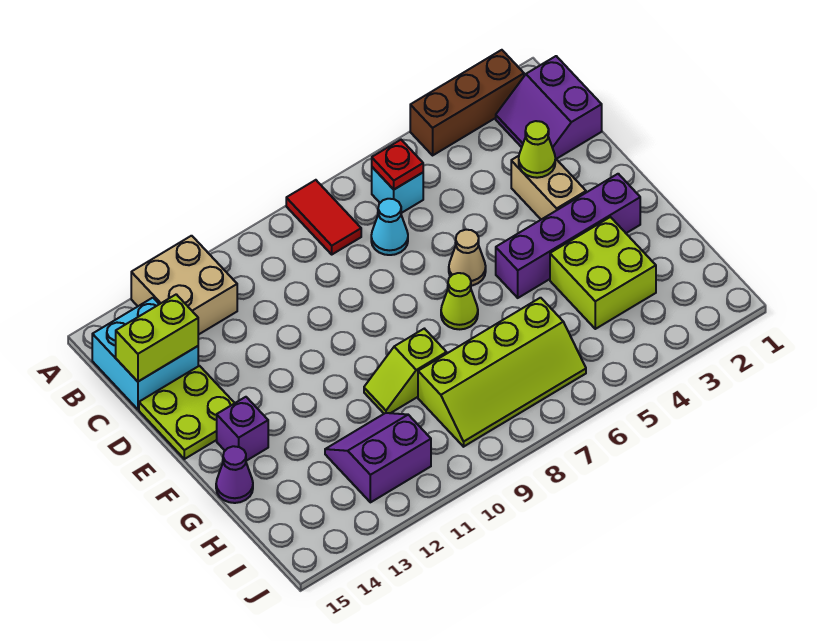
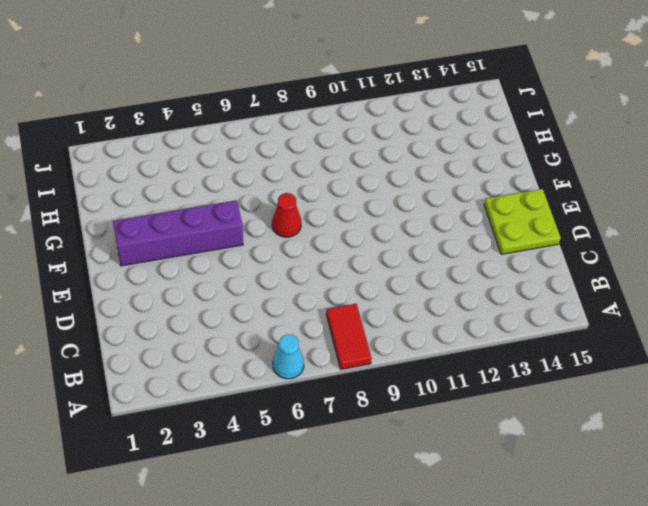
cyan cone A6 level 1 -> cyan cone C7 level 1
red cone F7 level 1 -> lime cone F7 level 1
none -> brown brick A2:A4 level 1
none -> tan brick A12:B13 level 1
none -> purple slope B1:C2 level 1 top 1

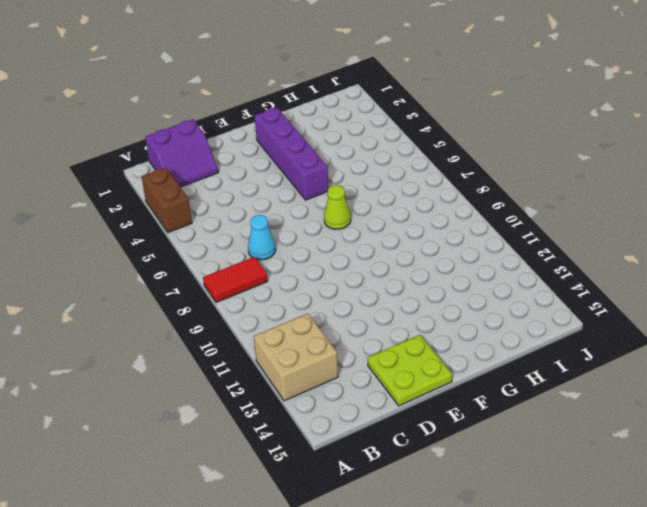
brown brick A3:A4 level 1 -> brown brick A2:A4 level 1
none -> cyan brick B6 level 1
none -> cyan brick B14:C15 level 1
none -> tan brick D3:E3 level 1

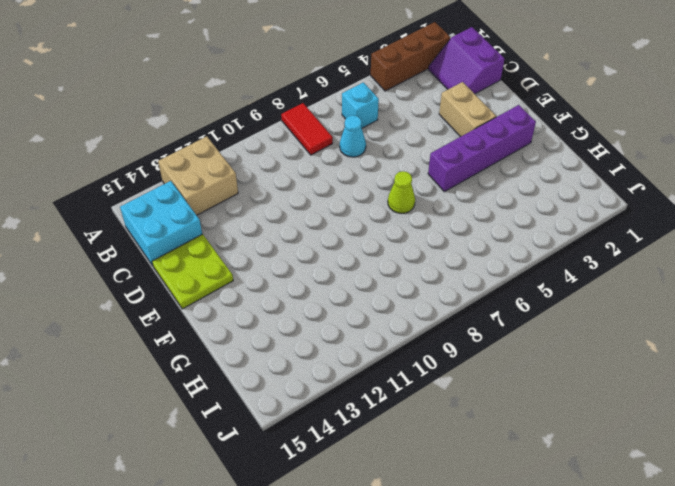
none -> tan cone E6 level 1
none -> purple brick F14 level 1
none -> lime brick G3:H4 level 1

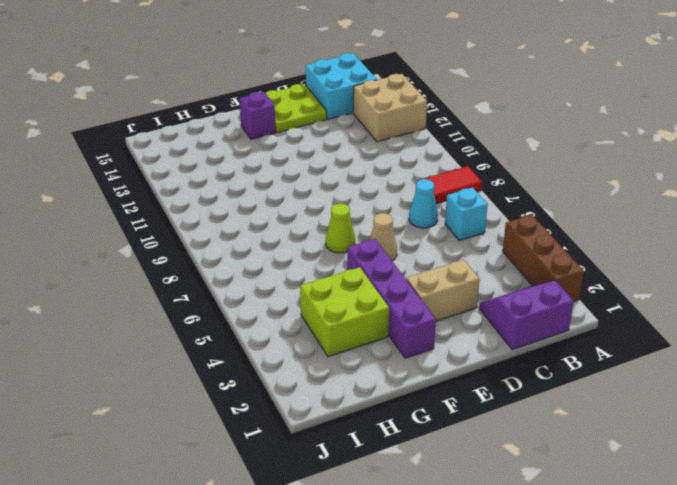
none -> lime slope G9:G10 level 1 top 9
none -> purple cone G15 level 1
none -> lime slope H6:I9 level 1 top H

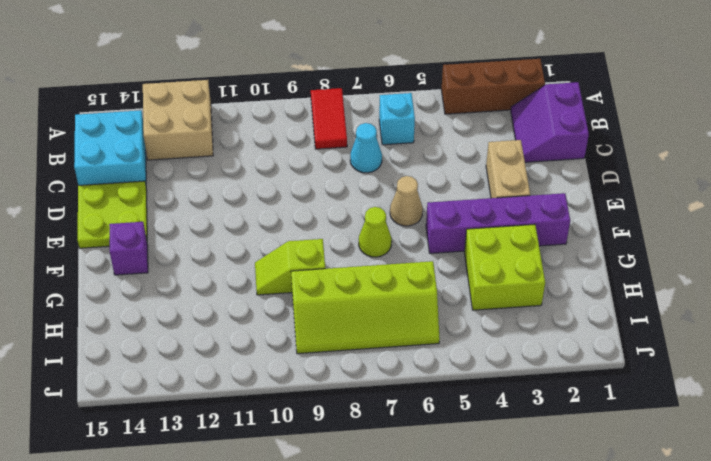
none -> purple cone G15 level 1
none -> purple slope H11:I12 level 1 top I
none -> red plate B6 level 2

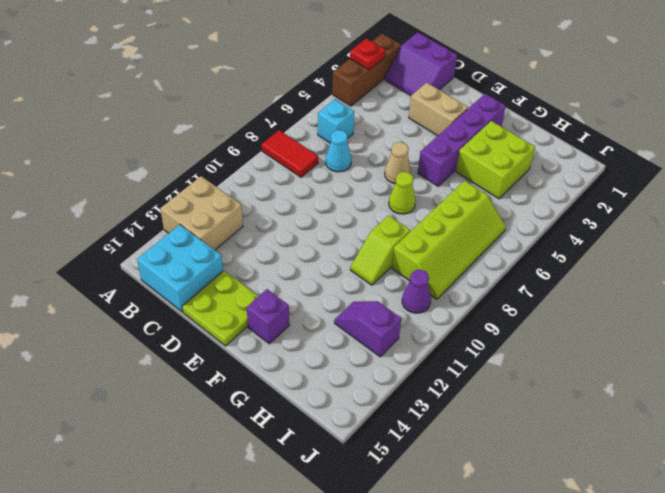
red plate A3 level 2 -> red plate B6 level 2
purple slope H12:I12 level 1 top I -> purple slope H11:I12 level 1 top I
purple cone I10 level 1 -> purple cone G15 level 1
none -> lime brick C14:C15 level 2
none -> lime cone D3 level 2

